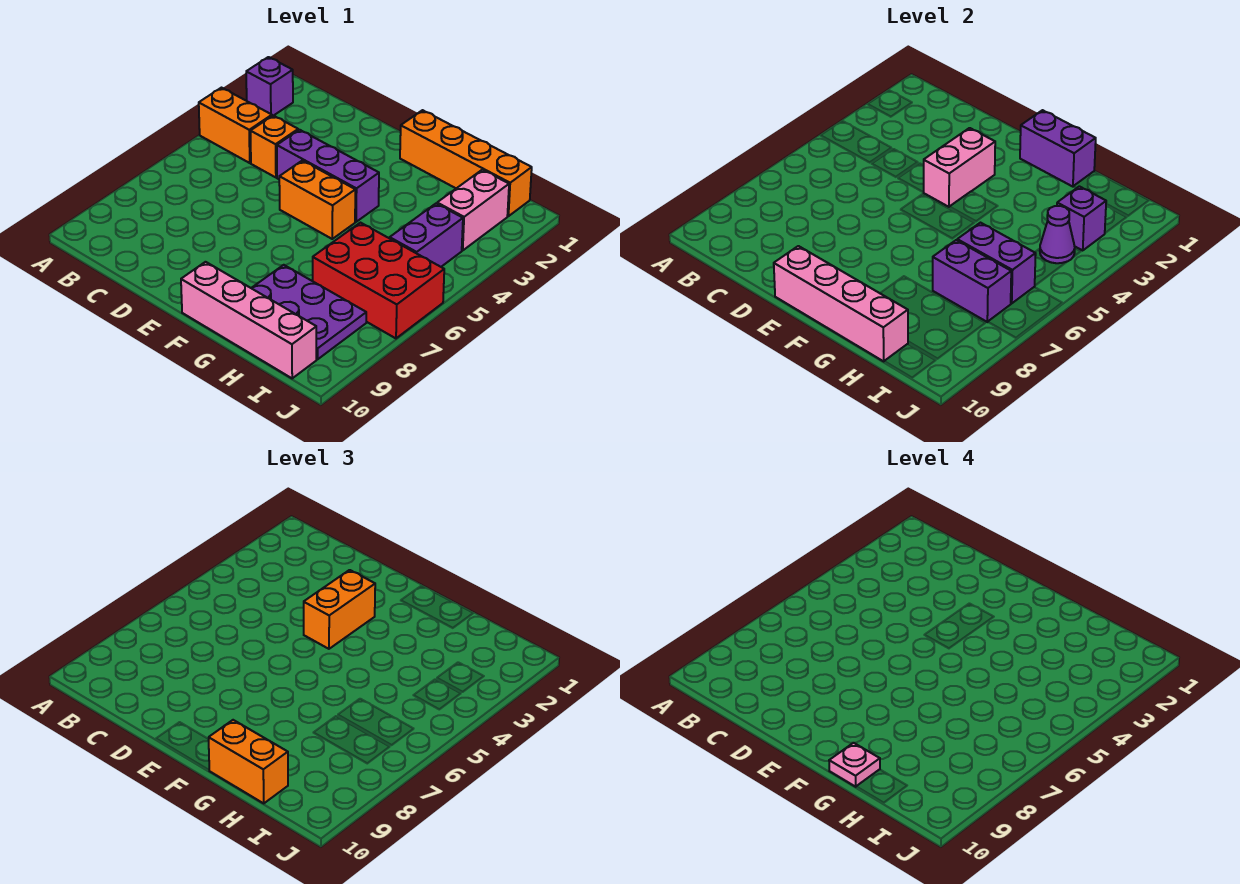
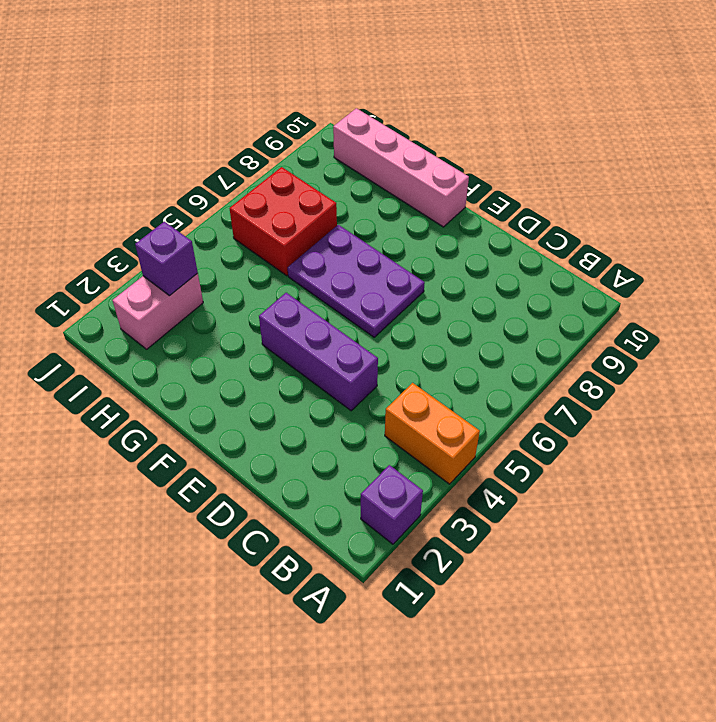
purple plate E6:G7 level 1 -> purple plate G8:I9 level 1
red brick H6:I7 level 1 -> red brick H6:J7 level 1
none -> orange brick C4 level 1
none -> orange brick E5:F5 level 1
none -> orange brick F1:I1 level 1

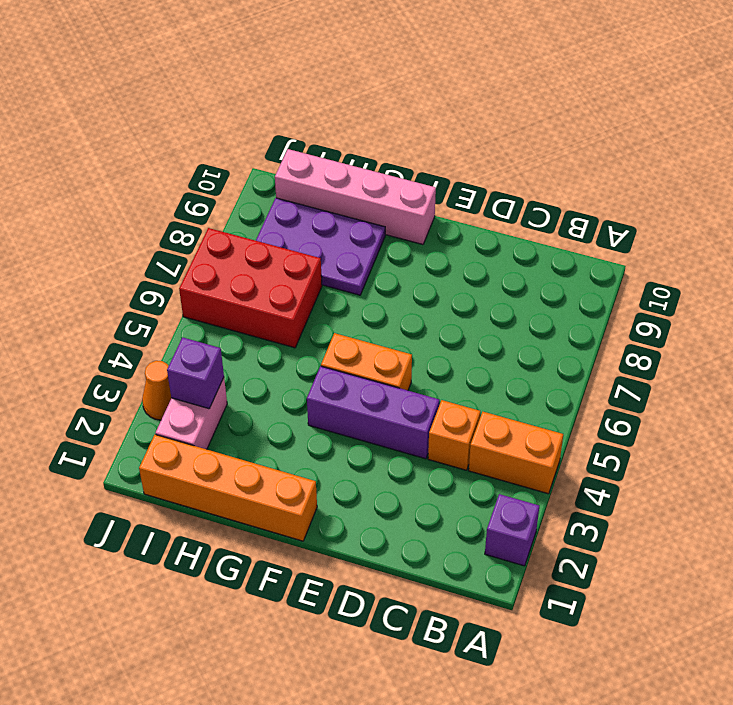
orange cone J3 level 1 -> none
none -> purple brick I4:I5 level 1
none -> pink brick E3:E4 level 2
none -> pink brick E10:H10 level 2

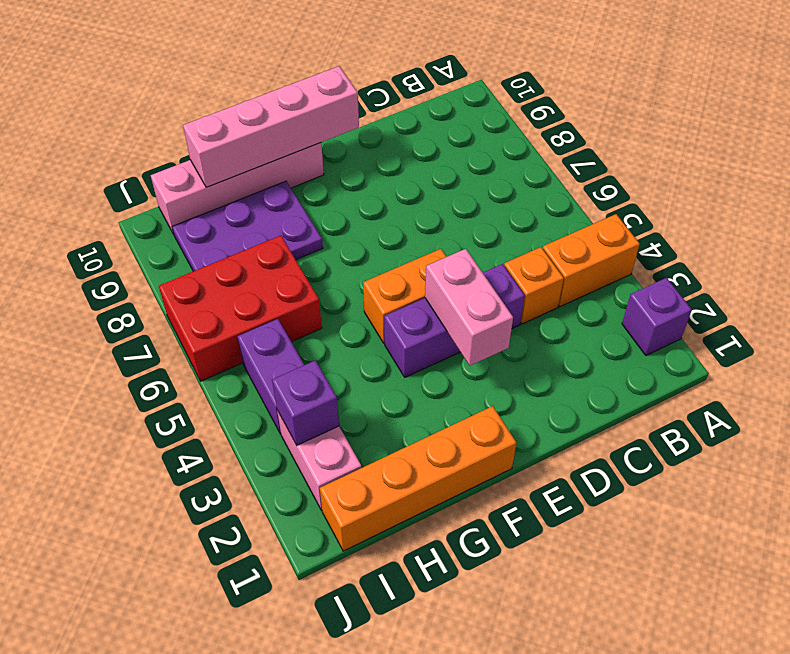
none -> purple brick F1:G1 level 2
none -> purple brick H6:I6 level 2
none -> purple brick H7:I7 level 2

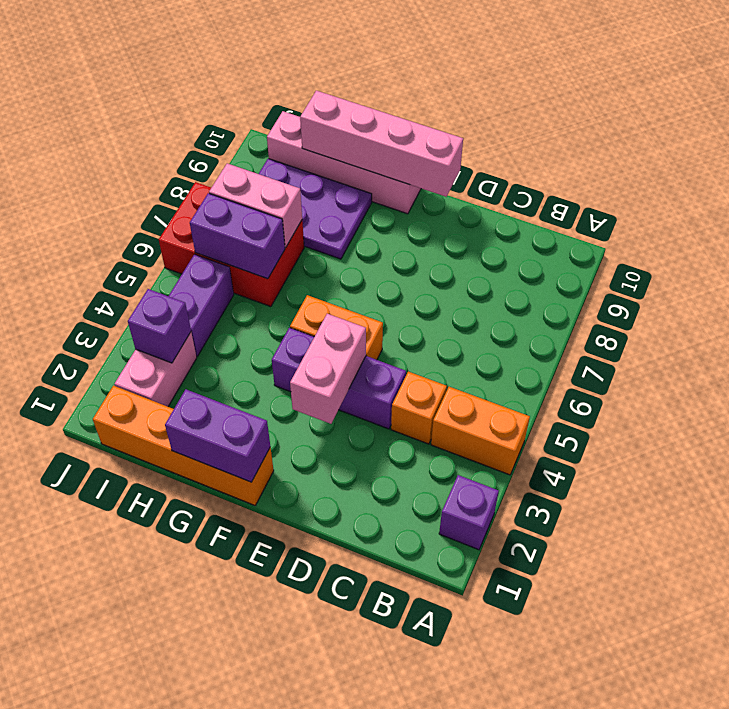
pink brick H7:I7 level 2 -> purple brick H7:I7 level 2
none -> purple cone I4 level 2
none -> orange brick E3:E4 level 3
none -> orange brick G10:H10 level 3

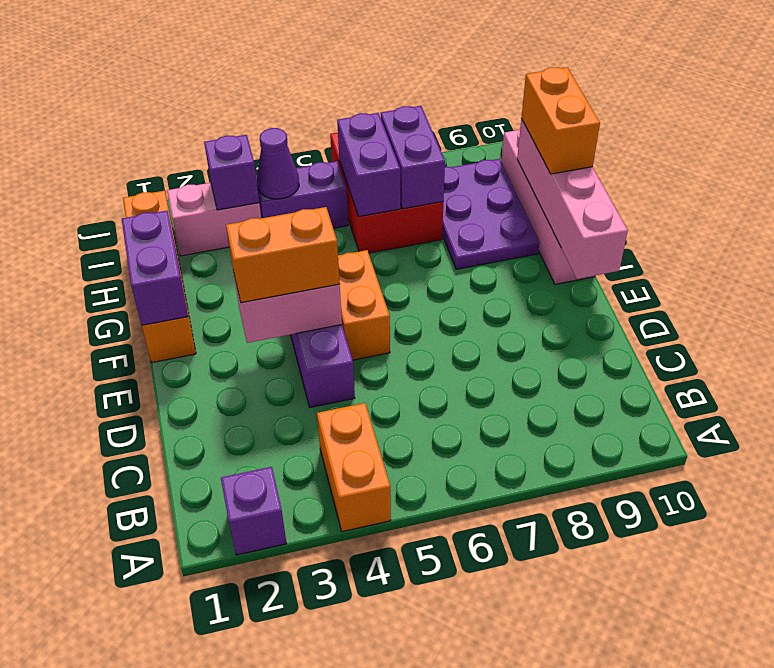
none -> orange brick C4 level 1
none -> pink plate G10 level 4

